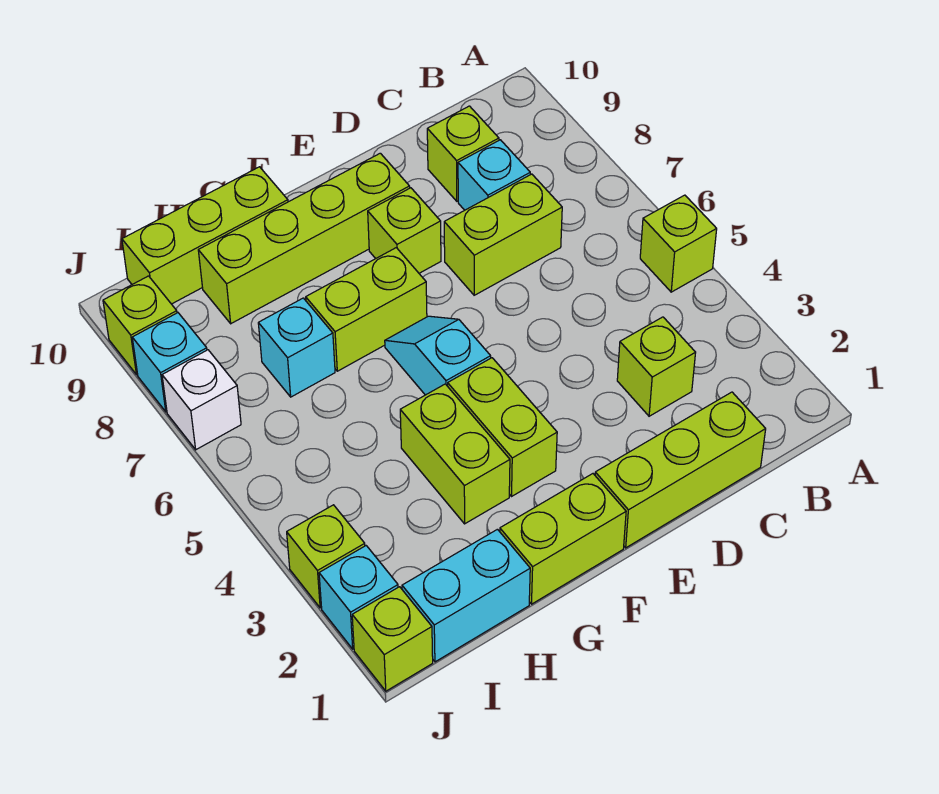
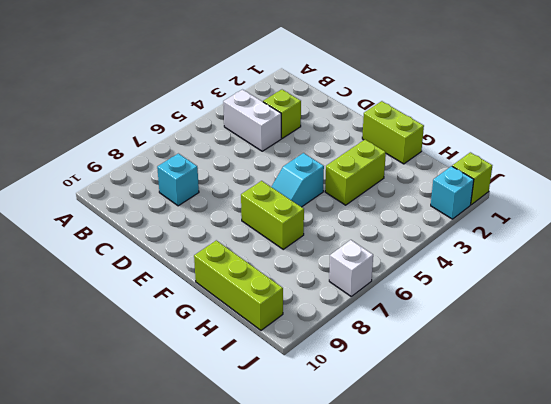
white brick B4:C4 level 1 -> none
none -> lime brick A5 level 1
none -> lime brick C1:E1 level 1
none -> lime brick C7:D7 level 1

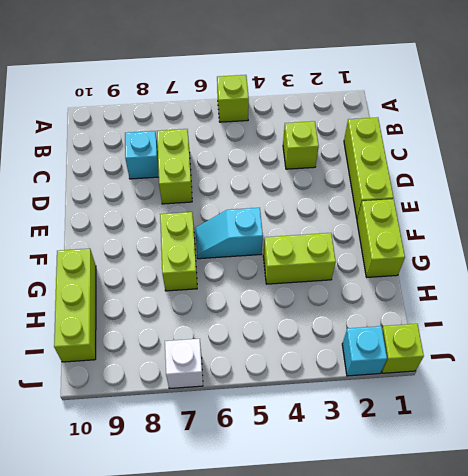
none -> lime brick C9 level 1
none -> lime brick E8 level 1
none -> lime brick E9:H9 level 1

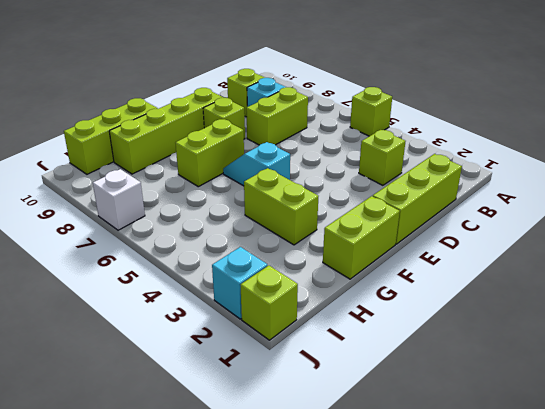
none -> lime brick F3:F4 level 1
none -> cyan brick H1:I1 level 1
none -> cyan brick H7 level 1

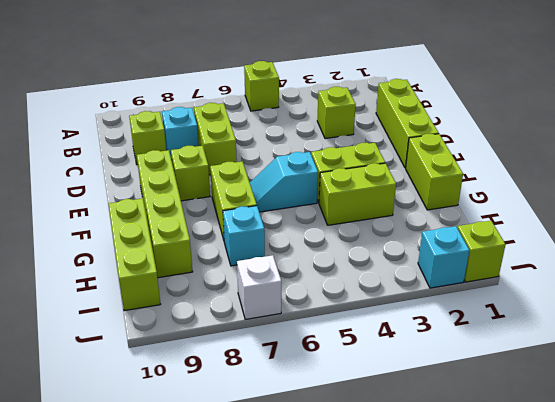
none -> cyan brick H1:I1 level 1
none -> lime brick J3 level 1
none -> cyan brick J8 level 1

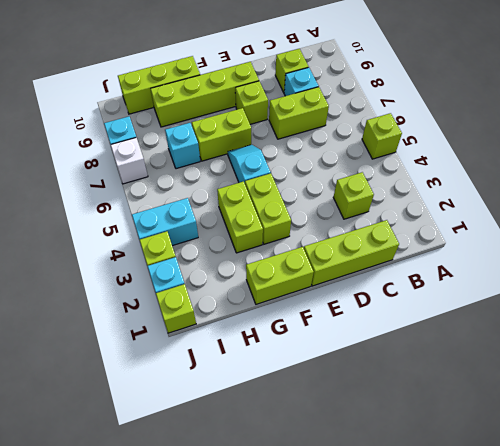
cyan brick I4:J4 level 1 -> cyan brick H1:I1 level 1
none -> lime brick J9 level 1

